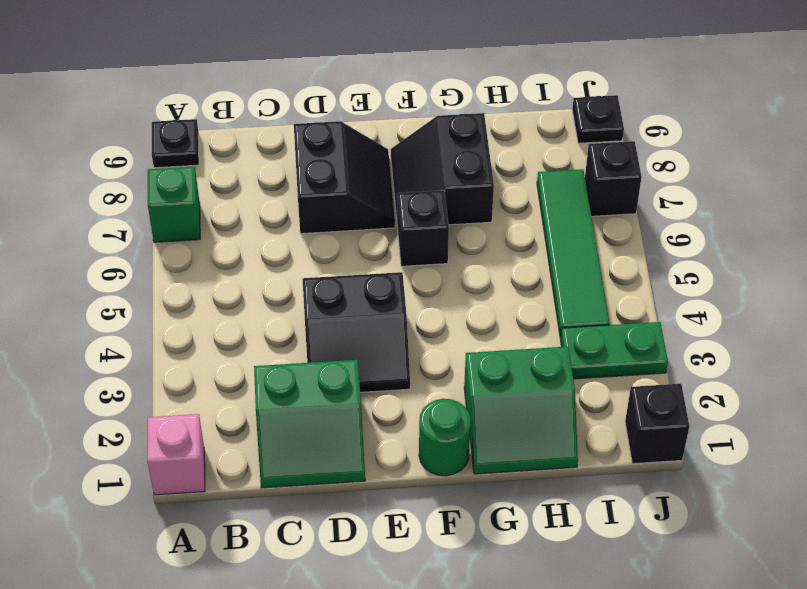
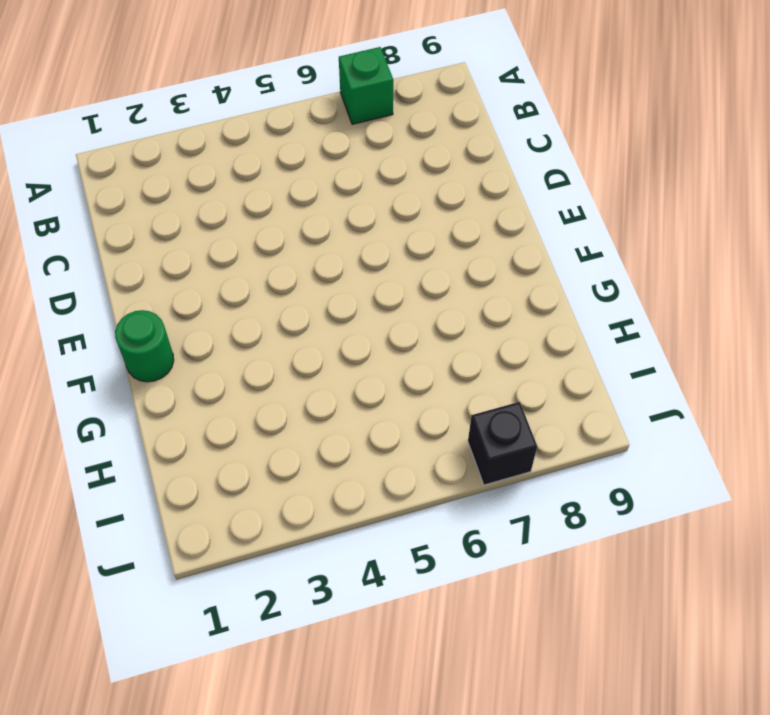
none -> pink brick A1 level 1
none -> black plate A9 level 1
none -> green slope C1:D2 level 1 top 2

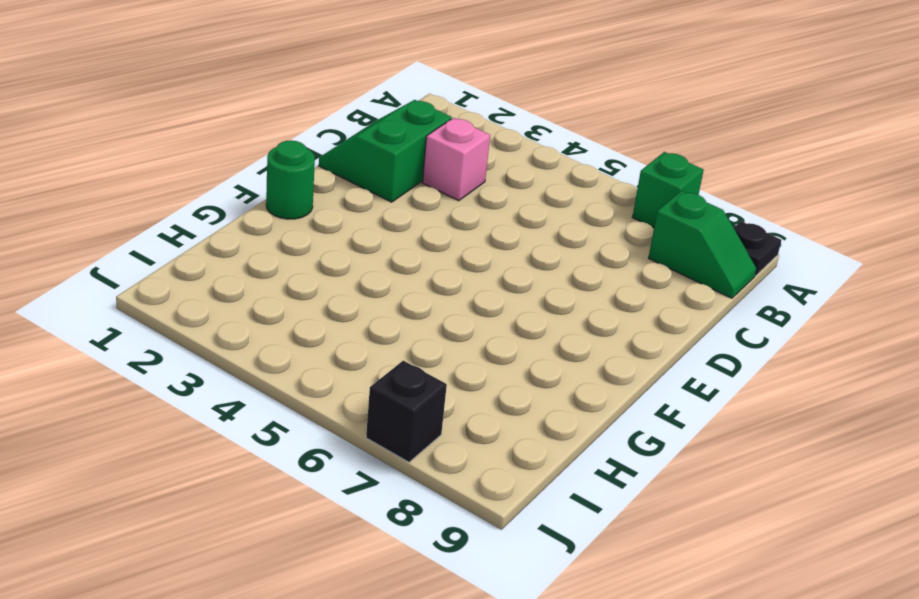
green slope B8:B9 level 1 top 8 -> none
pink brick C3 level 1 -> pink brick A1 level 1
none -> black slope D3:E4 level 1 top 4
none -> black slope D7:E8 level 1 top D
none -> black brick F6 level 1

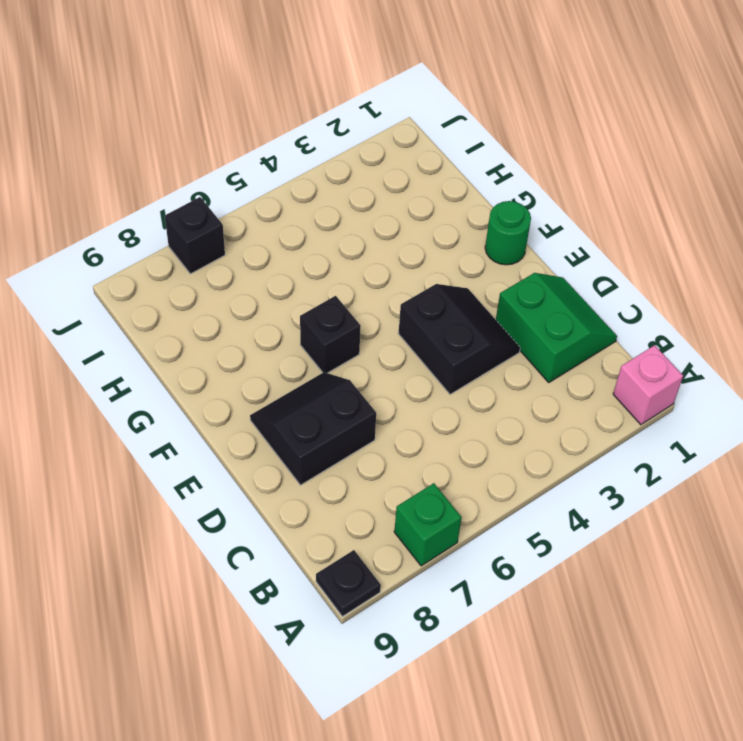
none -> black slope F7:G8 level 1 top G
none -> green slope G1:H2 level 1 top 2
none -> green plate I3:J3 level 1

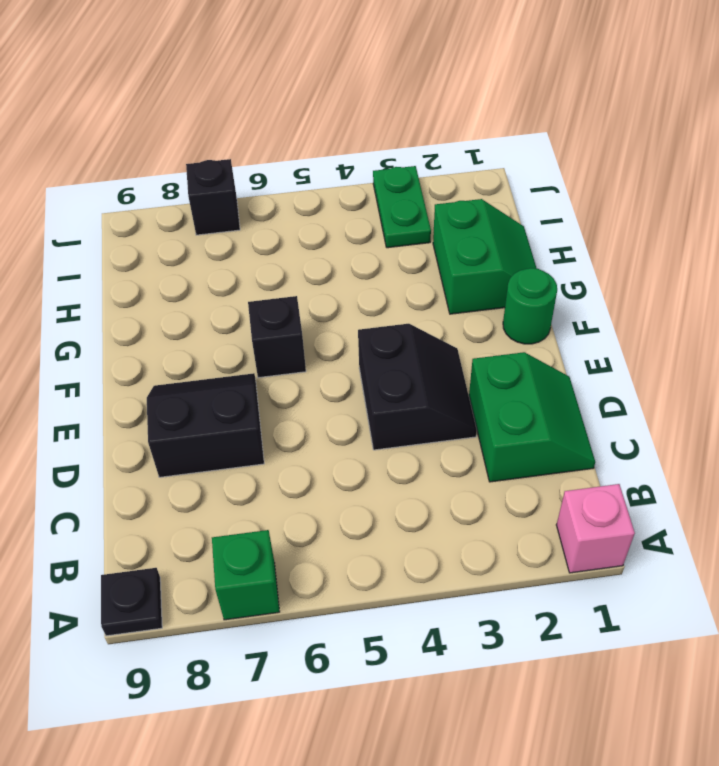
none -> black slope F7:G8 level 1 top G
none -> green tile I4:I7 level 1
none -> black brick J1 level 1

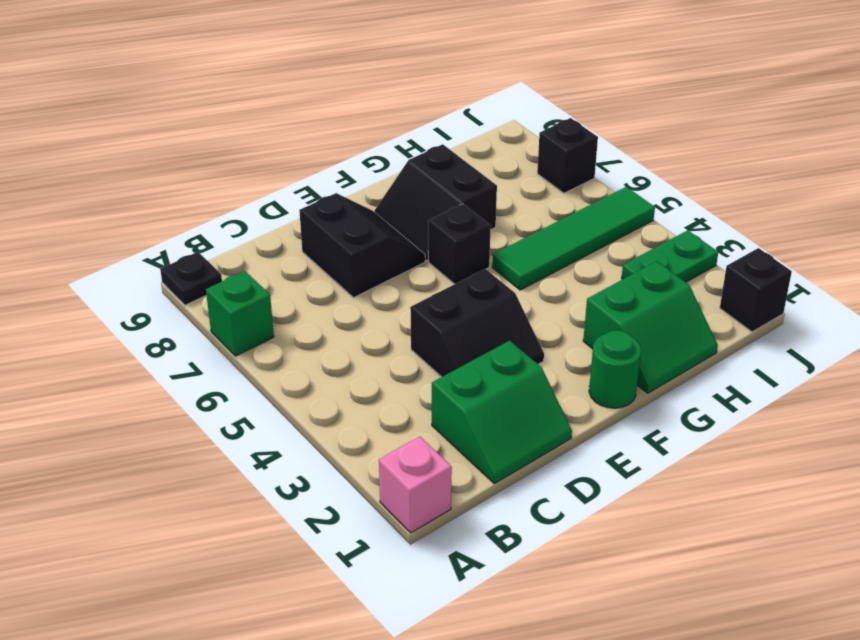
green tile G5:J5 level 1 -> green tile I4:I7 level 1
none -> black plate J9 level 1

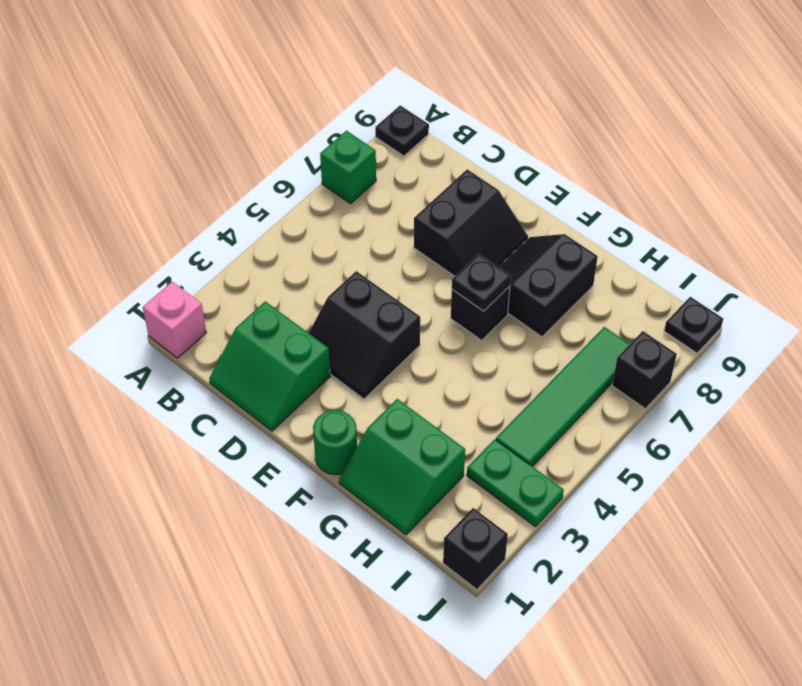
black plate F6 level 2 -> none

